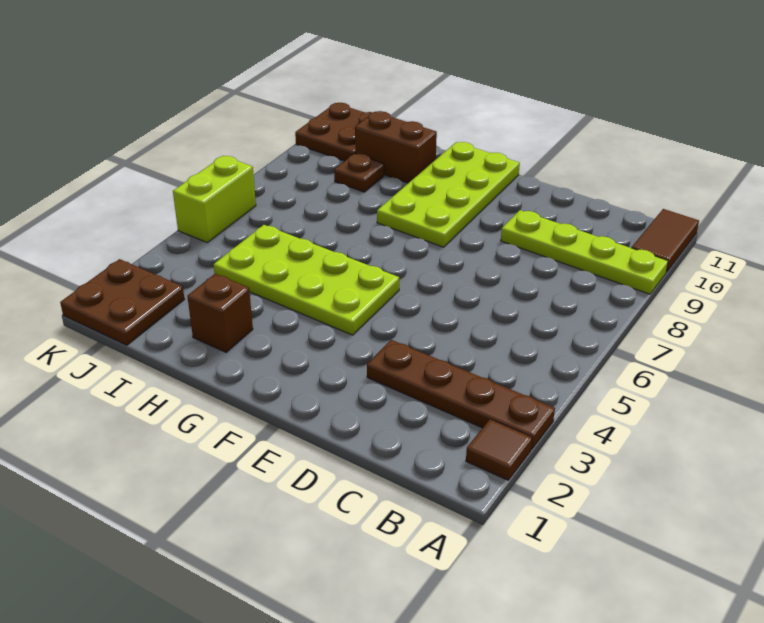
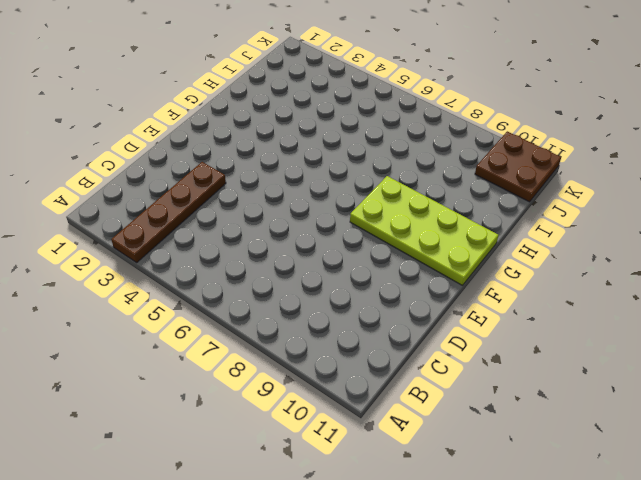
none -> brown tile A2 level 1
none -> lime plate A9:D9 level 1
none -> brown tile A10:A11 level 1

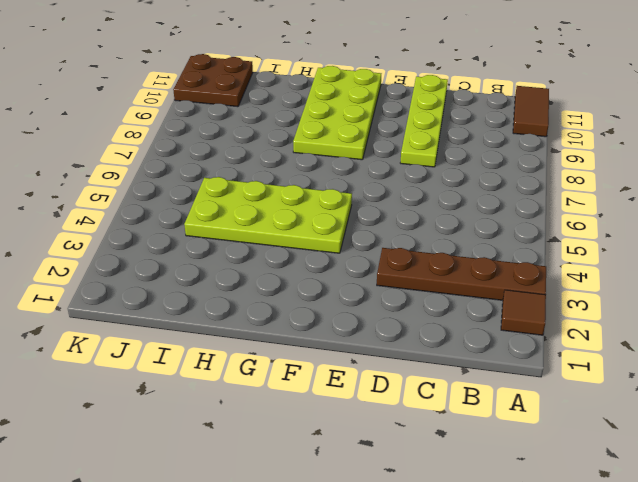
lime plate D8:D11 level 1 -> lime plate A9:D9 level 1
none -> brown brick H2 level 1
none -> brown brick H10:I10 level 1
none -> brown plate I9 level 1

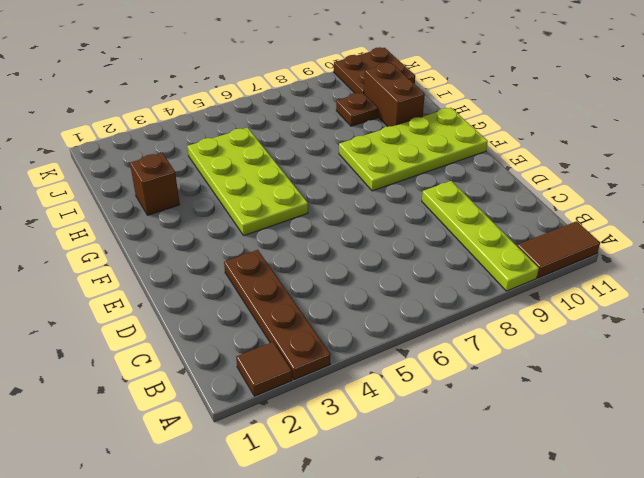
none -> brown plate J1:K2 level 1
none -> lime brick K5:K6 level 1

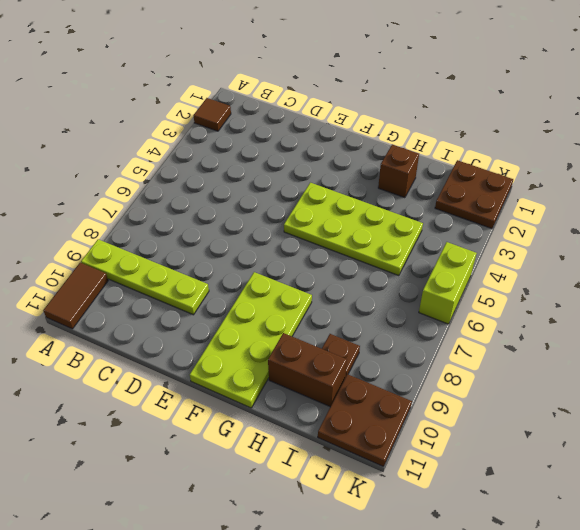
none -> brown plate A3:D3 level 1

